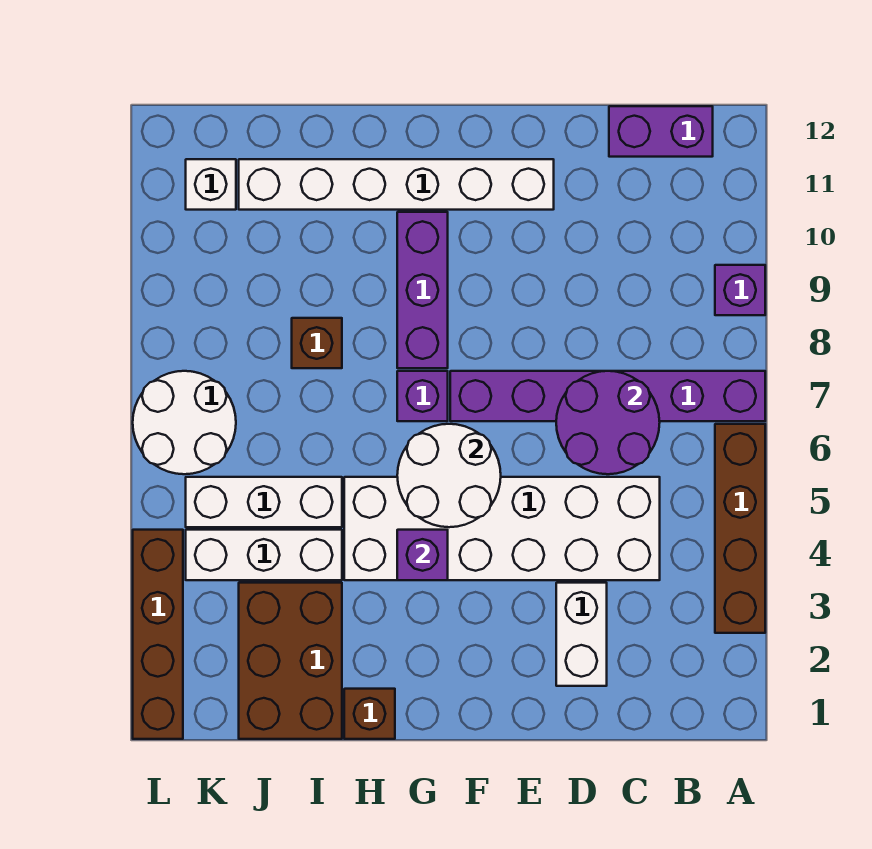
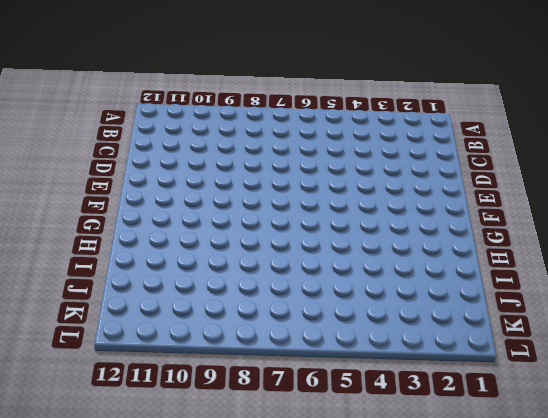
none -> brown brick A3:A6 level 1
none -> purple brick A7:F7 level 1
none -> purple brick A9 level 1

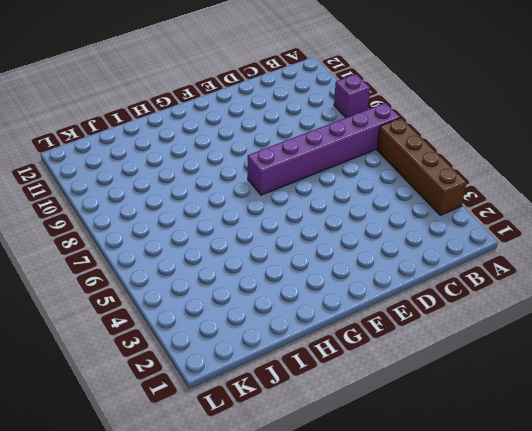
none -> purple brick B12:C12 level 1
none -> white brick C4:H5 level 1
none -> white brick D2:D3 level 1

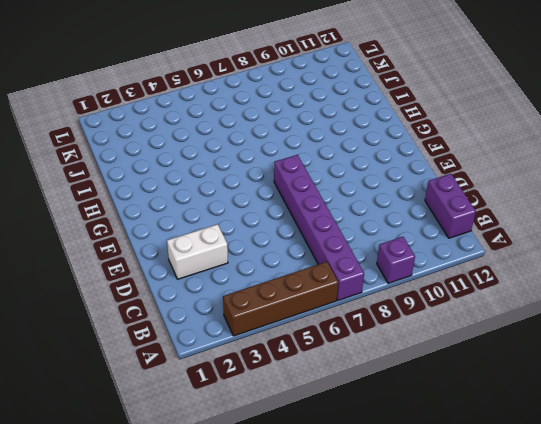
none -> white brick C4:H5 level 1
none -> white brick E11:J11 level 1
none -> purple brick G7 level 1

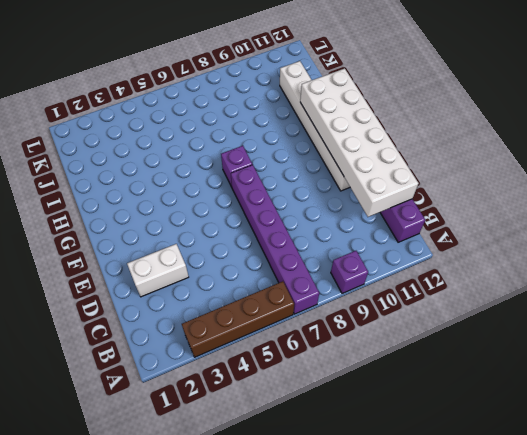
white brick C11:H12 level 2 -> white brick C4:H5 level 1
none -> purple brick G8:G10 level 1
none -> brown brick H1 level 1
none -> brown brick I1:J3 level 1

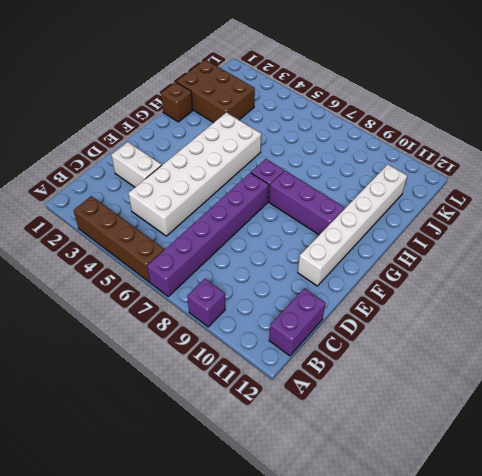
none -> white brick I4:K4 level 1
none -> white brick I5:K5 level 1
none -> brown brick I8 level 1

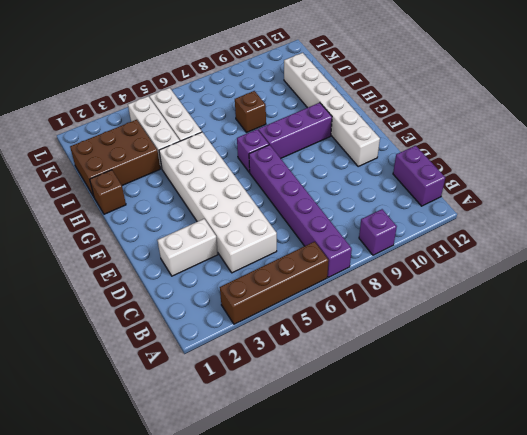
none -> white round brick K6:L7 level 1
none -> white brick K11 level 1
none -> brown brick L1:L4 level 1

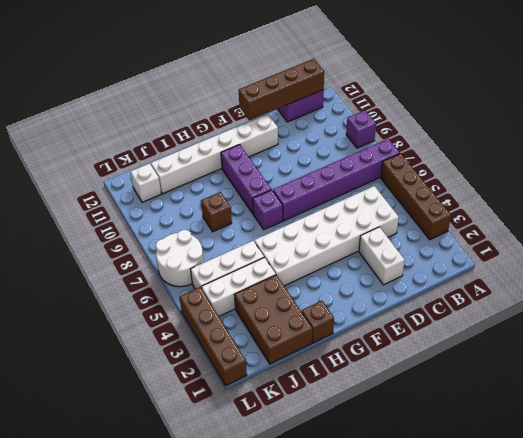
brown brick B12:E12 level 2 -> none
none -> purple round brick C6:D7 level 2
none -> white round brick F5:G6 level 2
none -> purple brick G4 level 2

